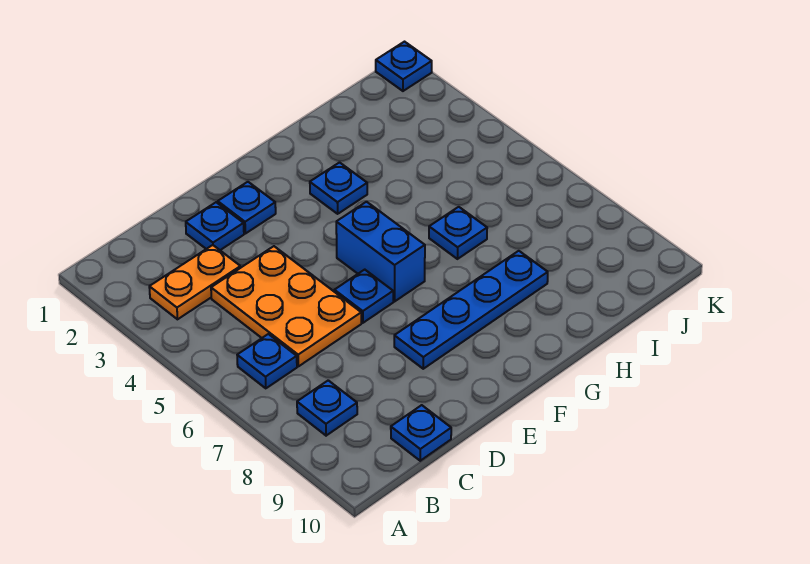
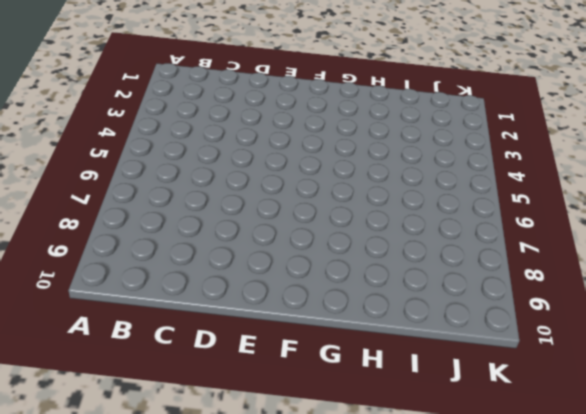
none -> orange plate B3:C3 level 1
none -> blue plate B6 level 1
none -> blue plate B8 level 1

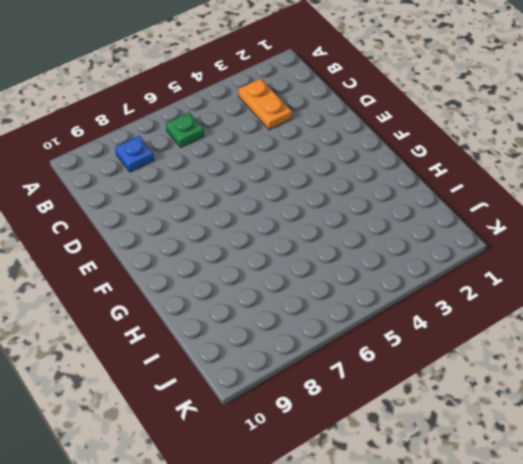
green plate B6 level 1 -> blue plate B6 level 1
none -> orange plate C4:D6 level 1
none -> blue plate C10 level 1
none -> blue plate D2 level 1

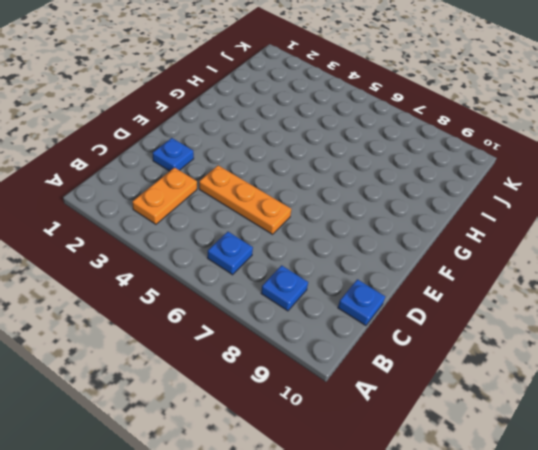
orange plate D4:D6 level 1 -> orange plate C4:D6 level 1
none -> blue plate E2 level 1
none -> blue plate E6 level 1
none -> blue plate E8:H8 level 1

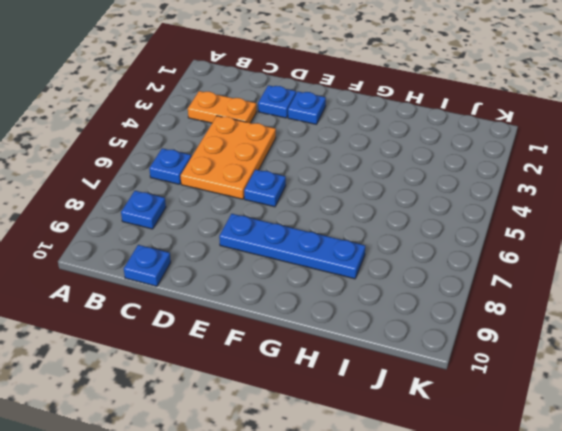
none -> blue brick F5:F6 level 1
none -> blue plate G3 level 1
none -> blue plate H6 level 1

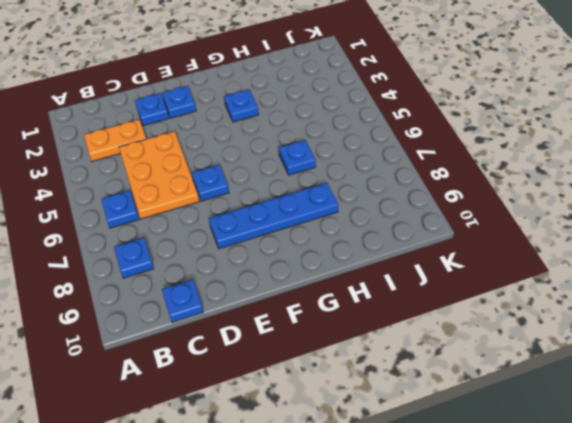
none -> blue brick F5:F6 level 1
none -> blue plate K1 level 1

